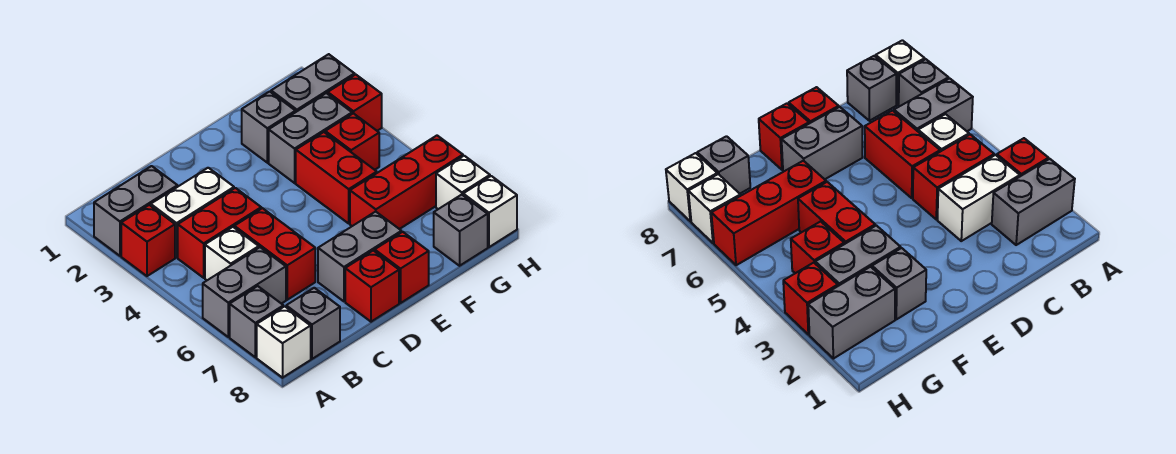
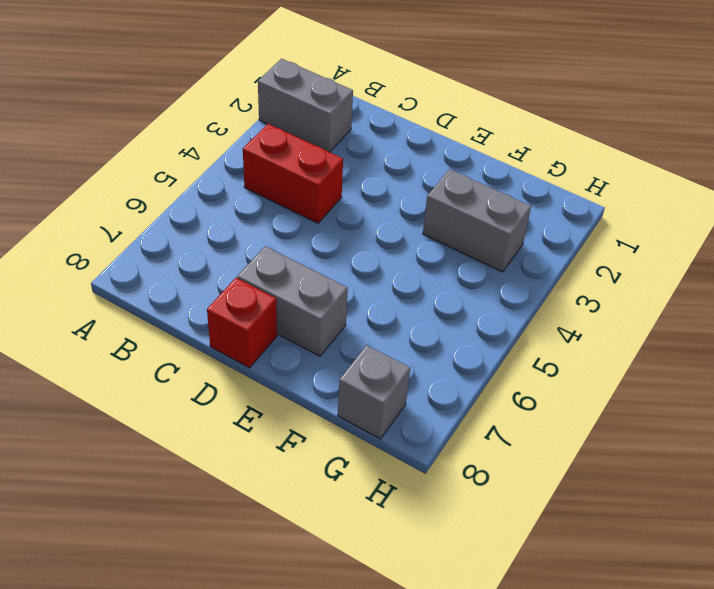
none -> red brick A3 level 1
none -> grey brick A6:B6 level 1
none -> grey brick A7 level 1

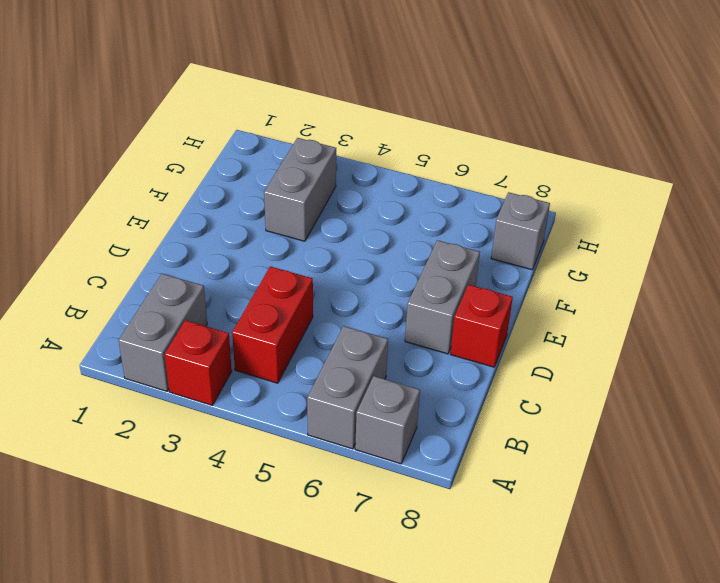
none -> white brick A8 level 1
none -> white brick B3:C3 level 1
none -> white brick B5 level 1

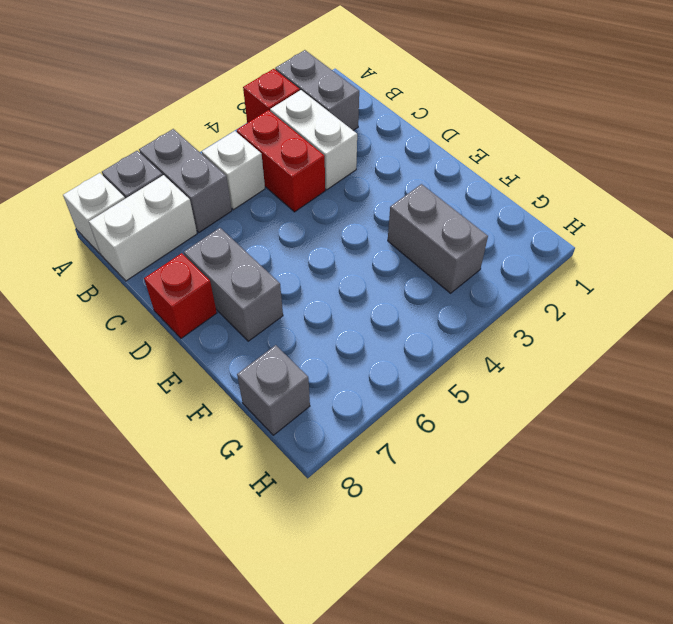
white brick B7:B8 level 1 -> grey brick B8 level 1
none -> red brick C5:C6 level 1
none -> red brick E8 level 1
none -> grey brick F2 level 1

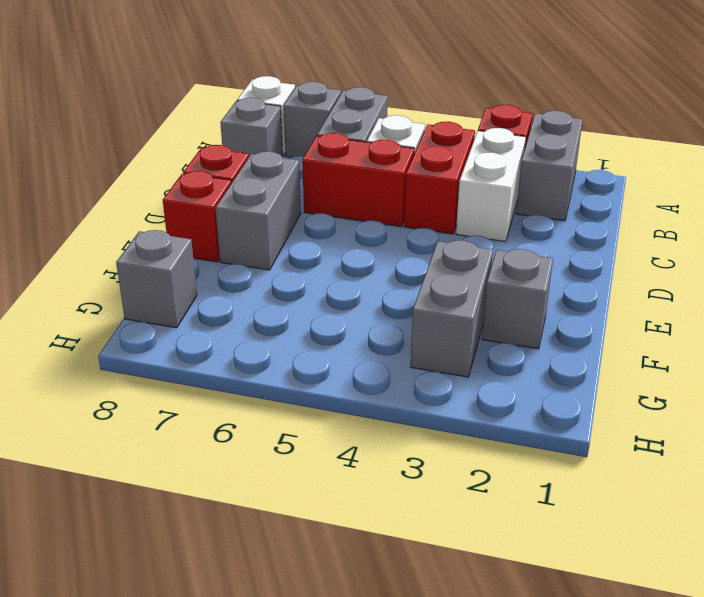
none -> red brick F4:F5 level 1
none -> red brick F6:H6 level 1
none -> grey brick G2:H2 level 1

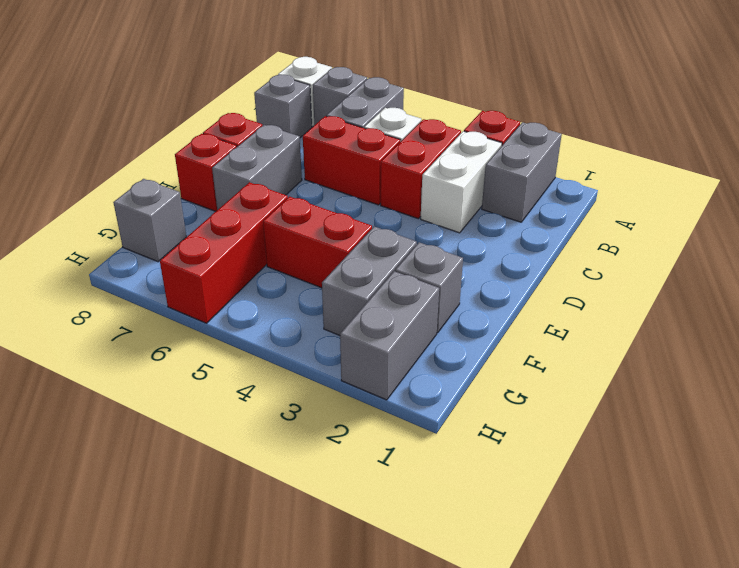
none -> red brick G4 level 1
none -> red brick H3 level 1
none -> white brick H7 level 1

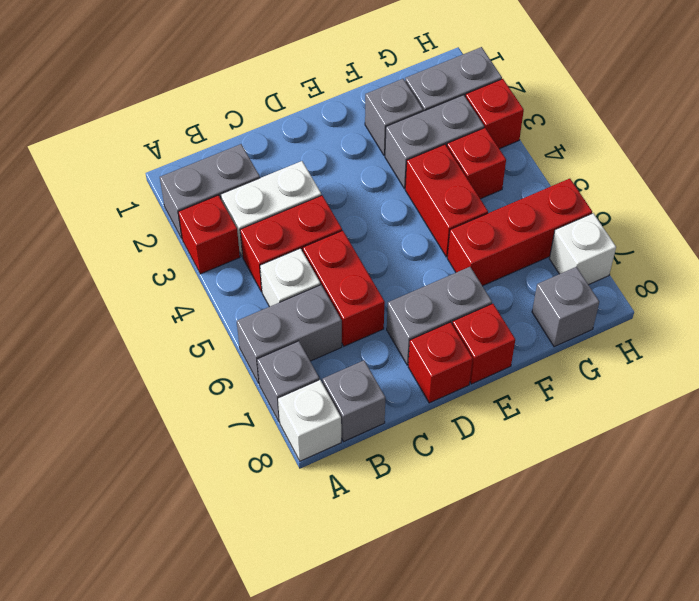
none -> white brick H8 level 1

